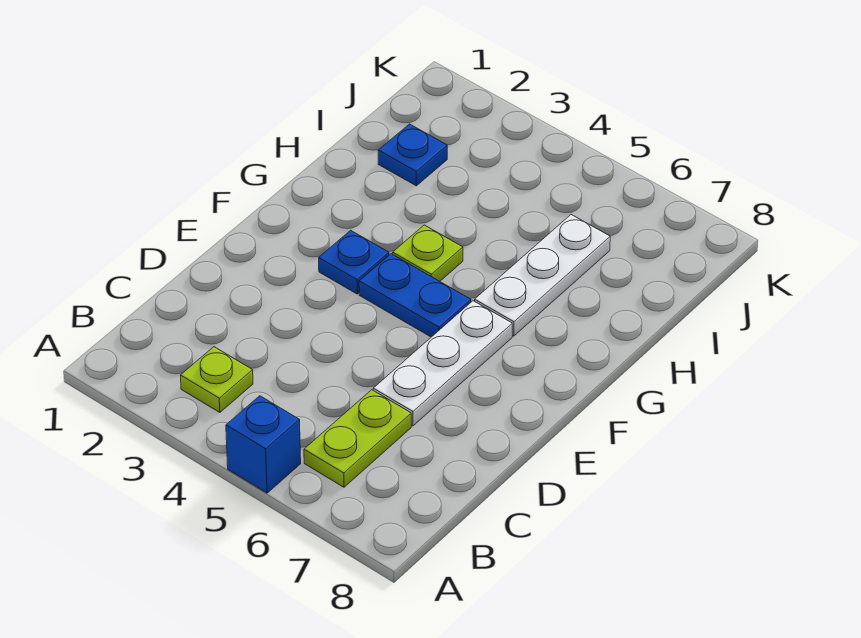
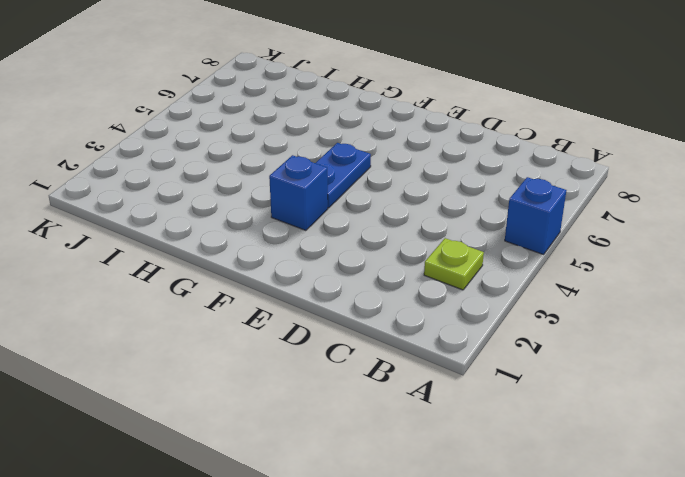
blue brick F3 level 1 -> blue plate F3 level 1
none -> lime plate B6:C6 level 1
none -> white plate D6:F6 level 1

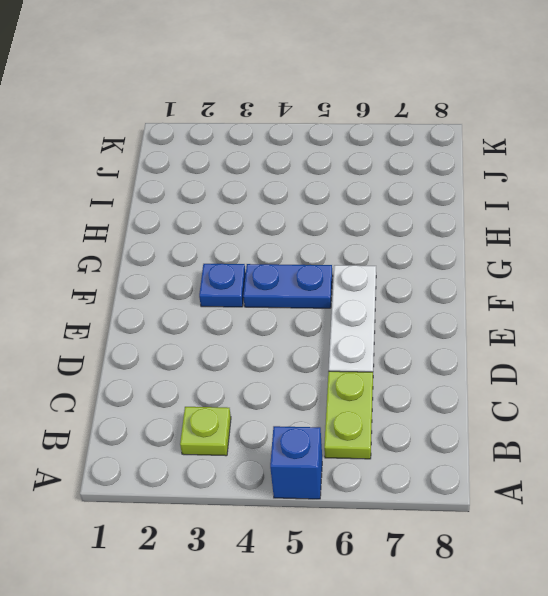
none -> lime plate G4 level 1
none -> white plate G6:I6 level 1

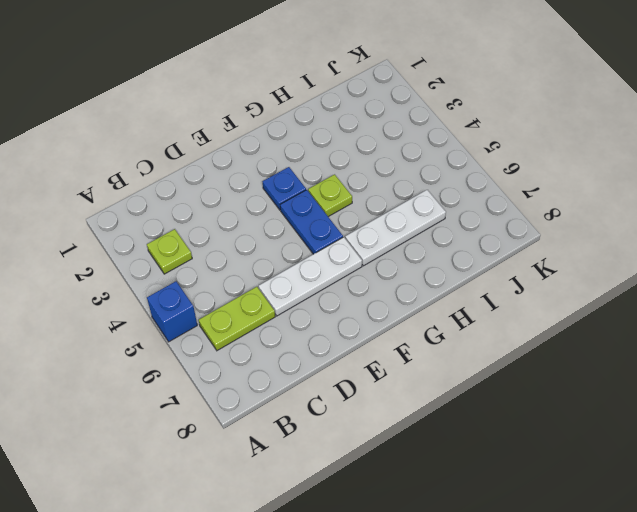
none -> blue plate I2 level 1

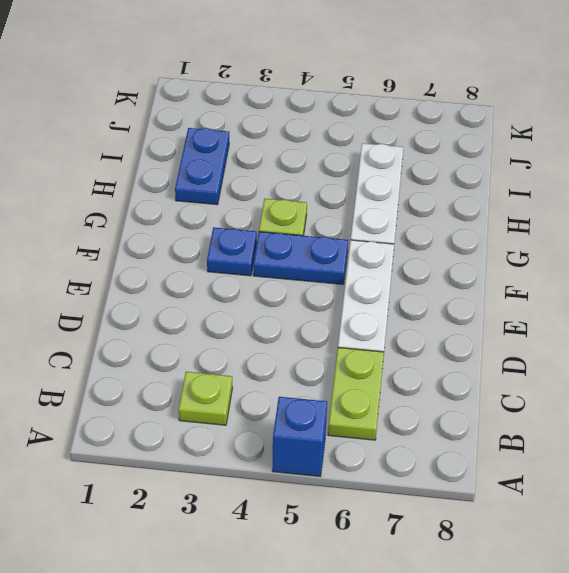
blue plate H2:I2 level 1 -> blue plate I2 level 1

